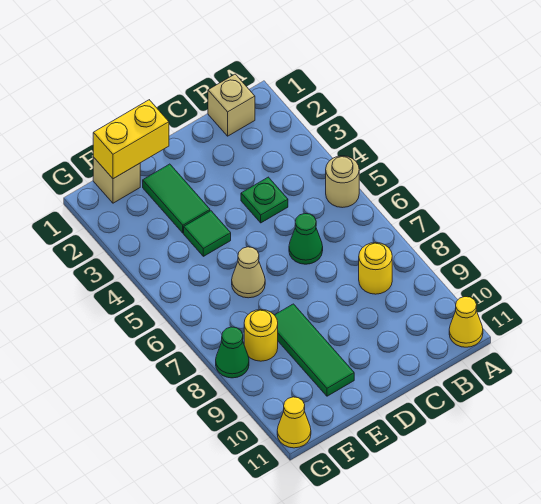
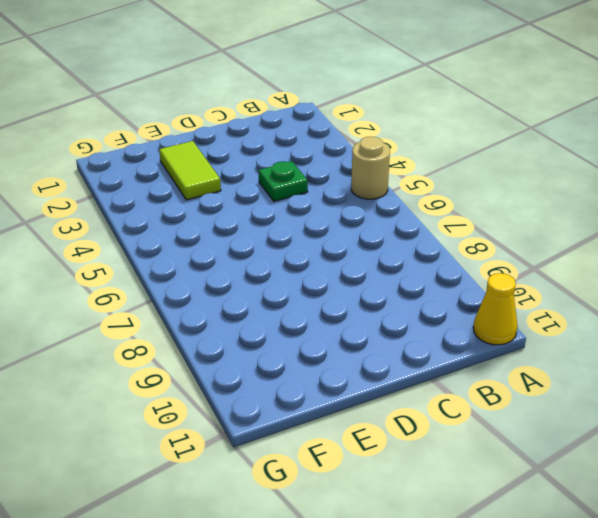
lime tile E2:E3 level 1 -> green tile E2:E3 level 1
none -> tan brick B1 level 1
none -> yellow round brick B8 level 1
none -> green cone C6 level 1

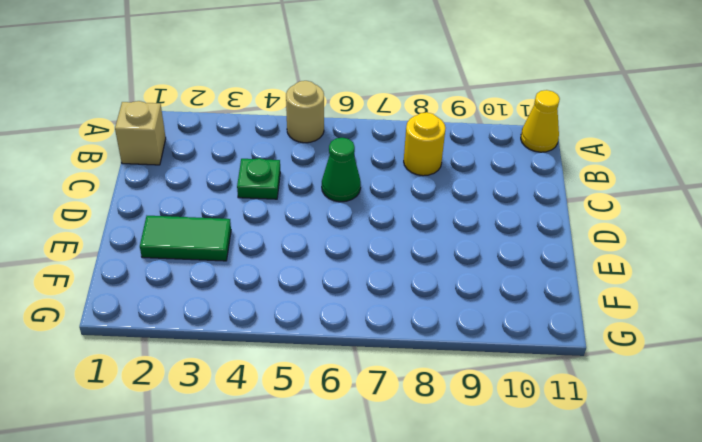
none -> green tile E4 level 1
none -> tan cone E6 level 1
none -> green tile E8:E10 level 1

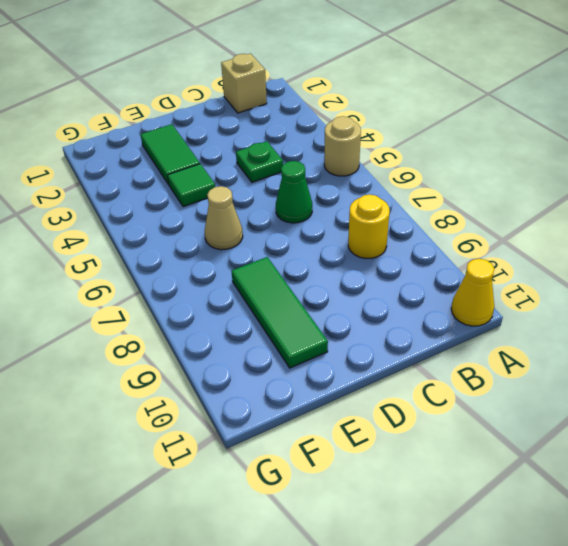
none -> tan brick F1 level 1
none -> yellow round brick F8 level 1
none -> green cone G8 level 1

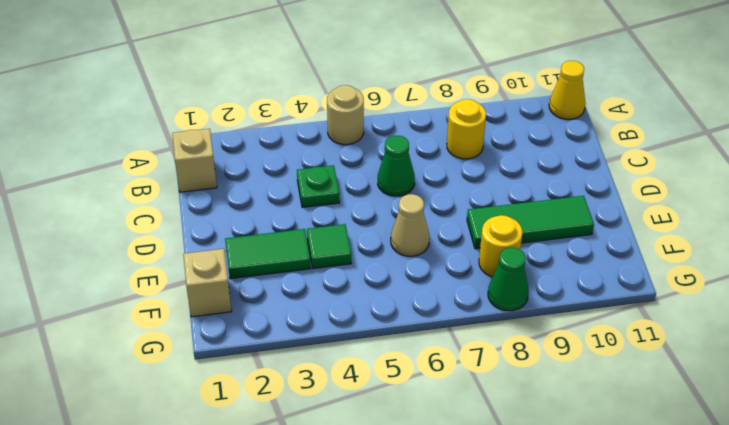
none -> yellow cone G11 level 1
none -> yellow brick E1:F1 level 2

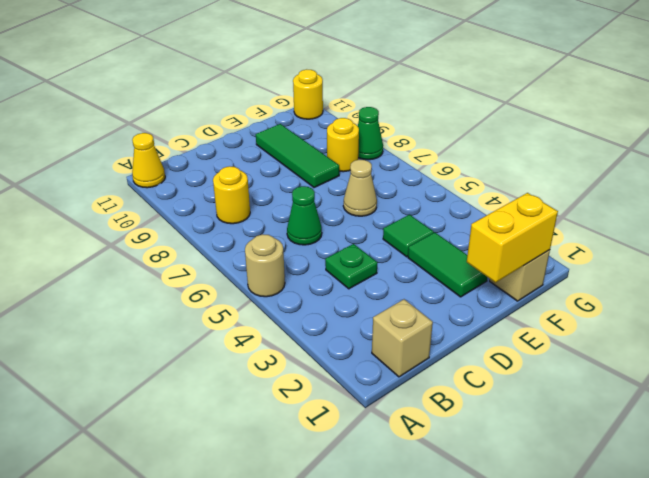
yellow round brick G11 level 1 -> yellow cone G11 level 1

